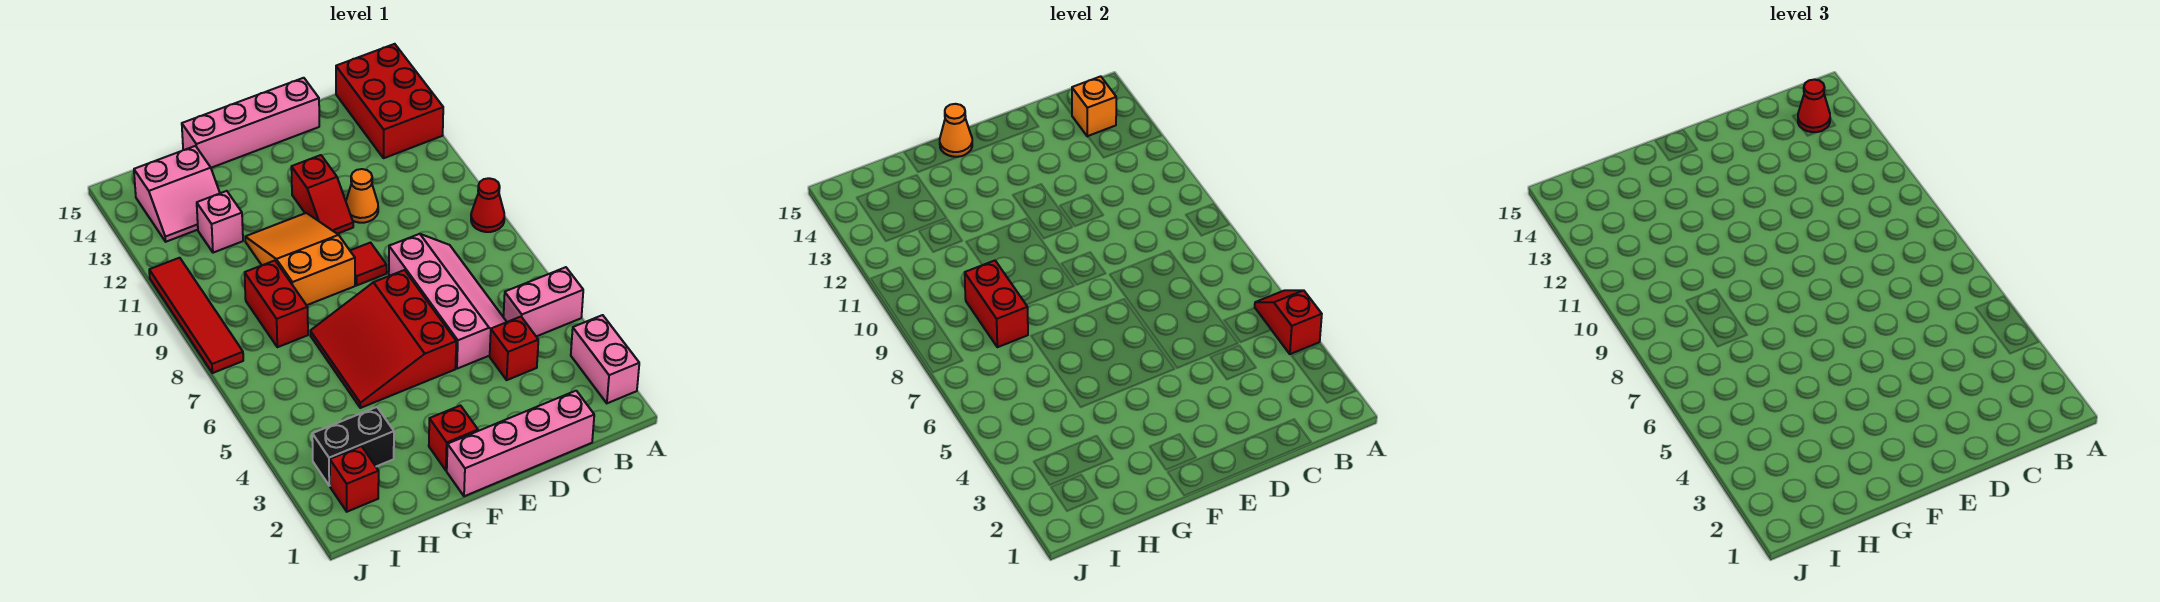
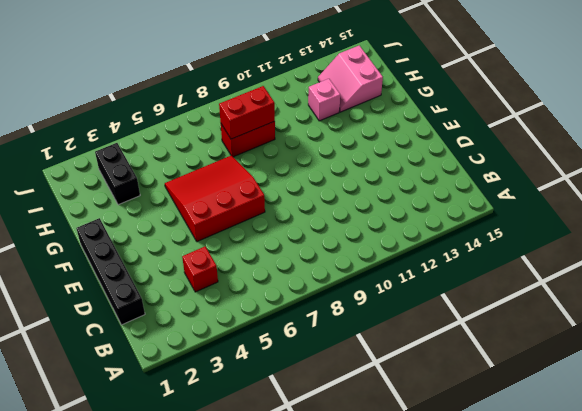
black brick C1:F1 level 1 -> pink brick C1:F1 level 1
none -> pink brick A2:A3 level 1
none -> pink brick A5:B5 level 1
none -> red cone A9 level 1

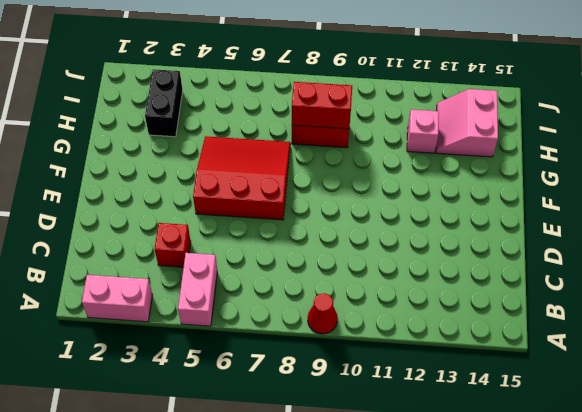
none -> red brick A13:B15 level 1
none -> pink brick C1:F1 level 1
none -> pink slope C5:D8 level 1 top D

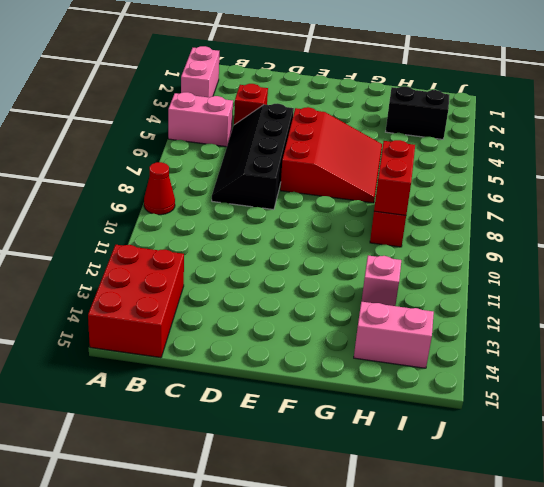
black slope C5:D8 level 1 top D -> pink slope C5:D8 level 1 top D
none -> pink brick C1:F1 level 1
none -> orange cone D11 level 1
none -> pink brick D15:G15 level 1

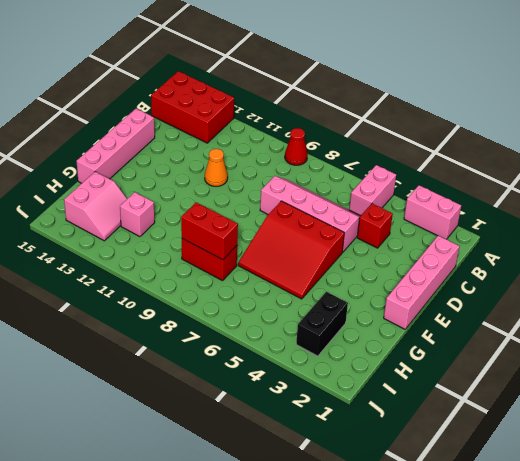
none -> red tile E9 level 1
none -> red slope E11:E12 level 1 top 12
none -> red brick F2 level 1

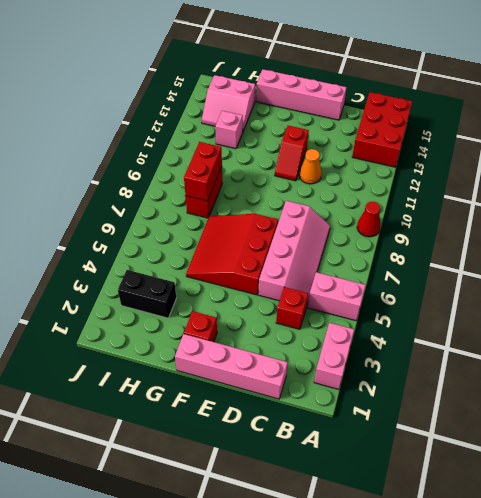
none -> red tile E9 level 1
none -> orange slope F9:G11 level 1 top 9
none -> red brick I2 level 1

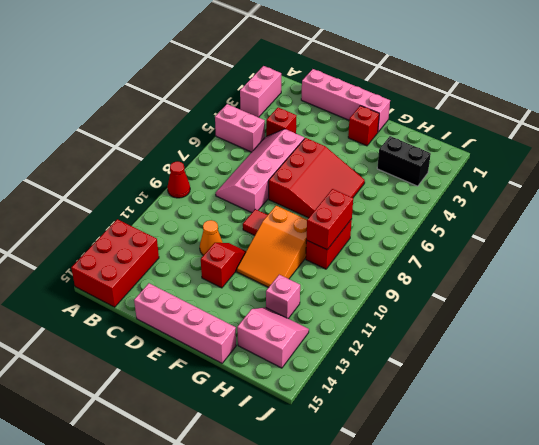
none -> red brick I2 level 1
none -> red tile J8:J11 level 1
none -> red slope A4:A5 level 2 top 4

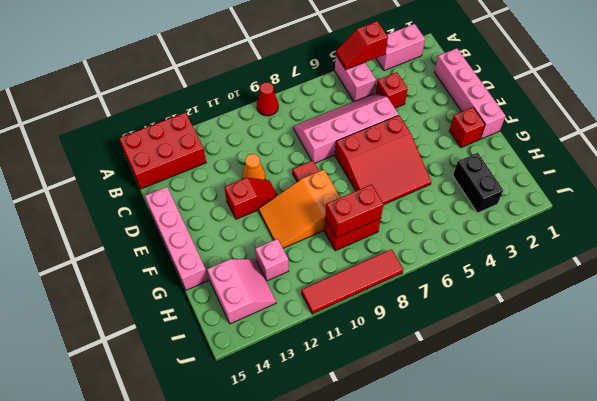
none -> red brick I2 level 1
none -> orange brick B14 level 2
none -> orange cone F15 level 2

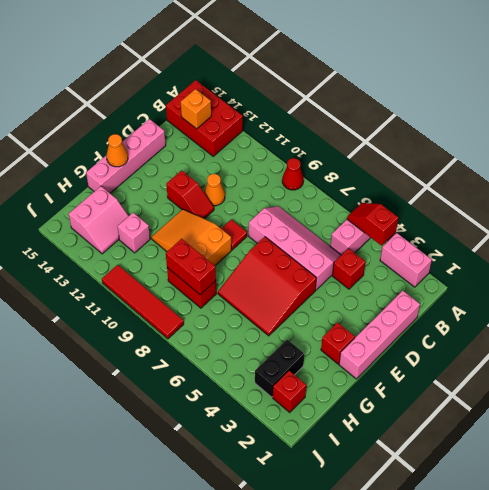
none -> red cone B14 level 3

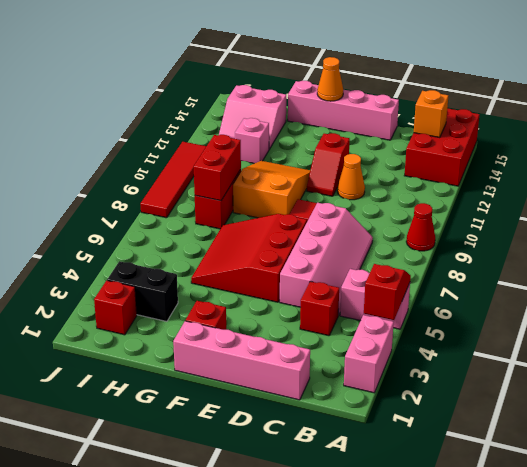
none -> red cone B14 level 3

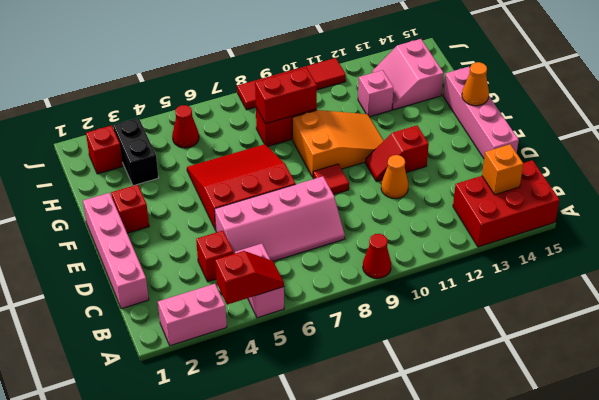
red cone I5 level 1 -> red cone B14 level 3

